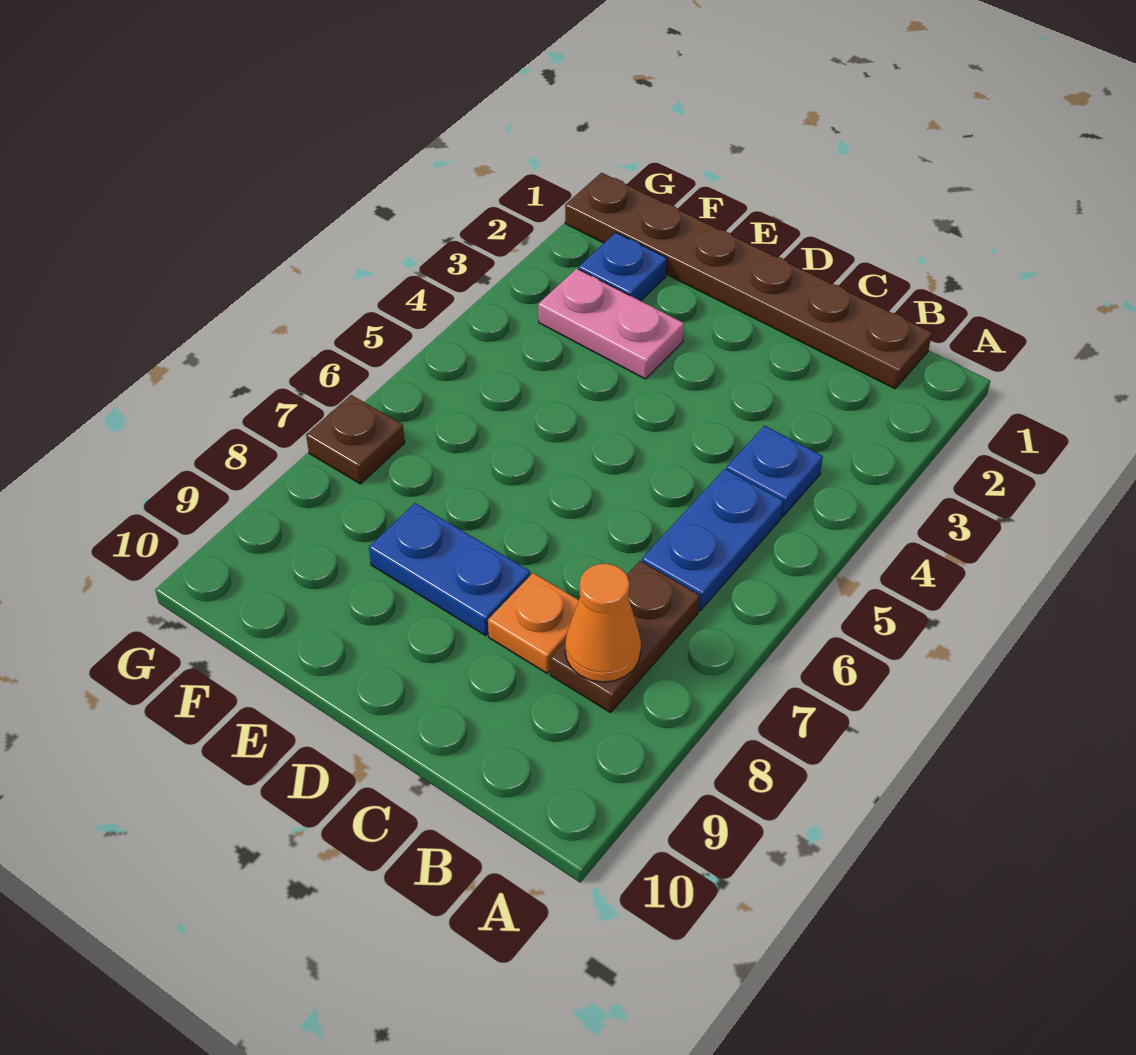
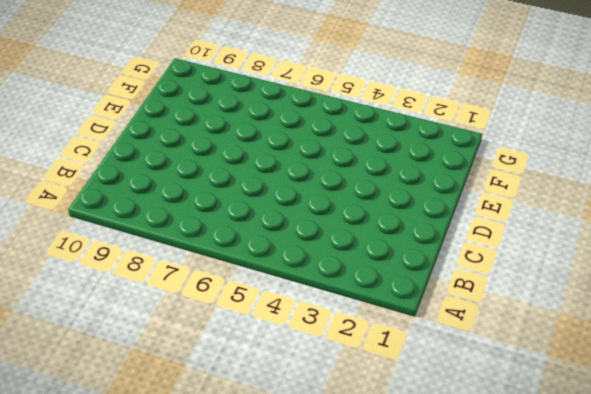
none -> brown plate B1:G1 level 1
none -> blue plate B4 level 1

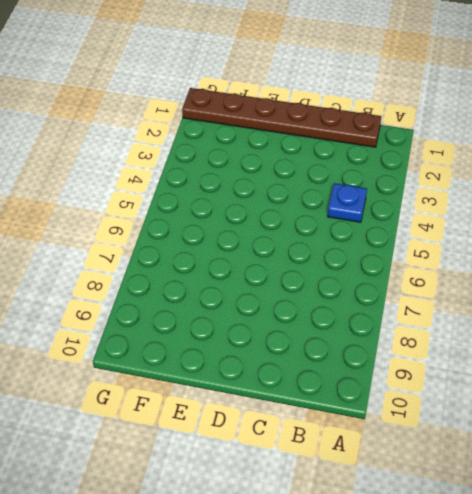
none -> blue plate B5:B6 level 1
none -> brown plate B7:B8 level 1

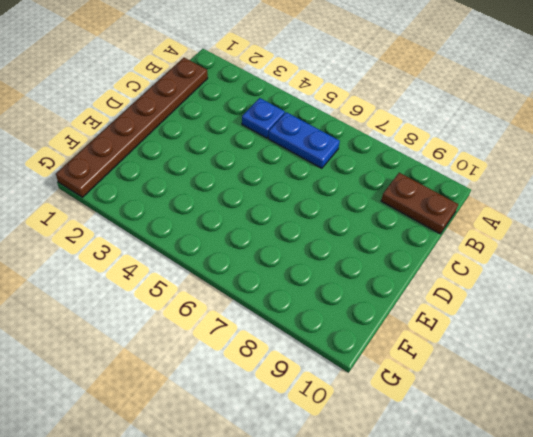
brown plate B9:B10 level 1 -> brown plate B7:B8 level 1
none -> orange plate C8 level 1
none -> blue plate D8:E8 level 1

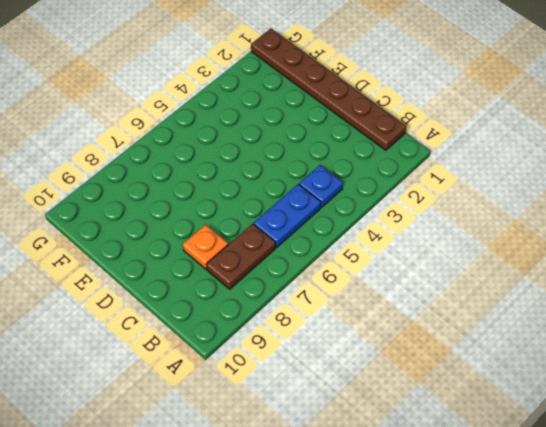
none -> blue plate D8:E8 level 1
none -> pink plate E3:F3 level 1

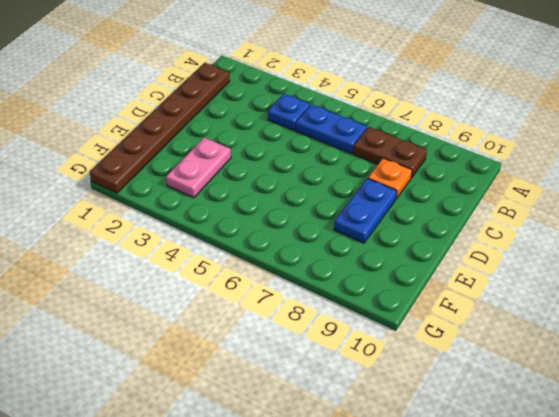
none -> blue plate F2 level 1
none -> brown plate G7 level 1

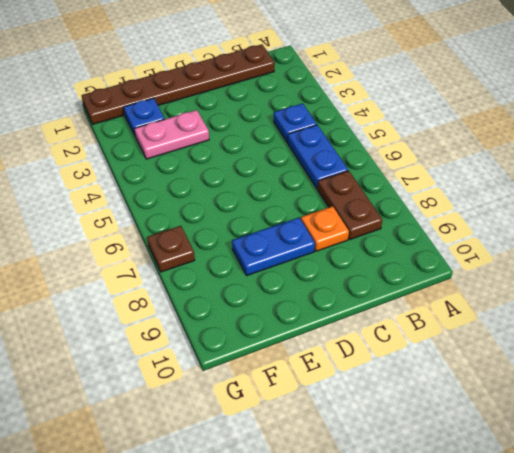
none -> orange cone B8 level 2

